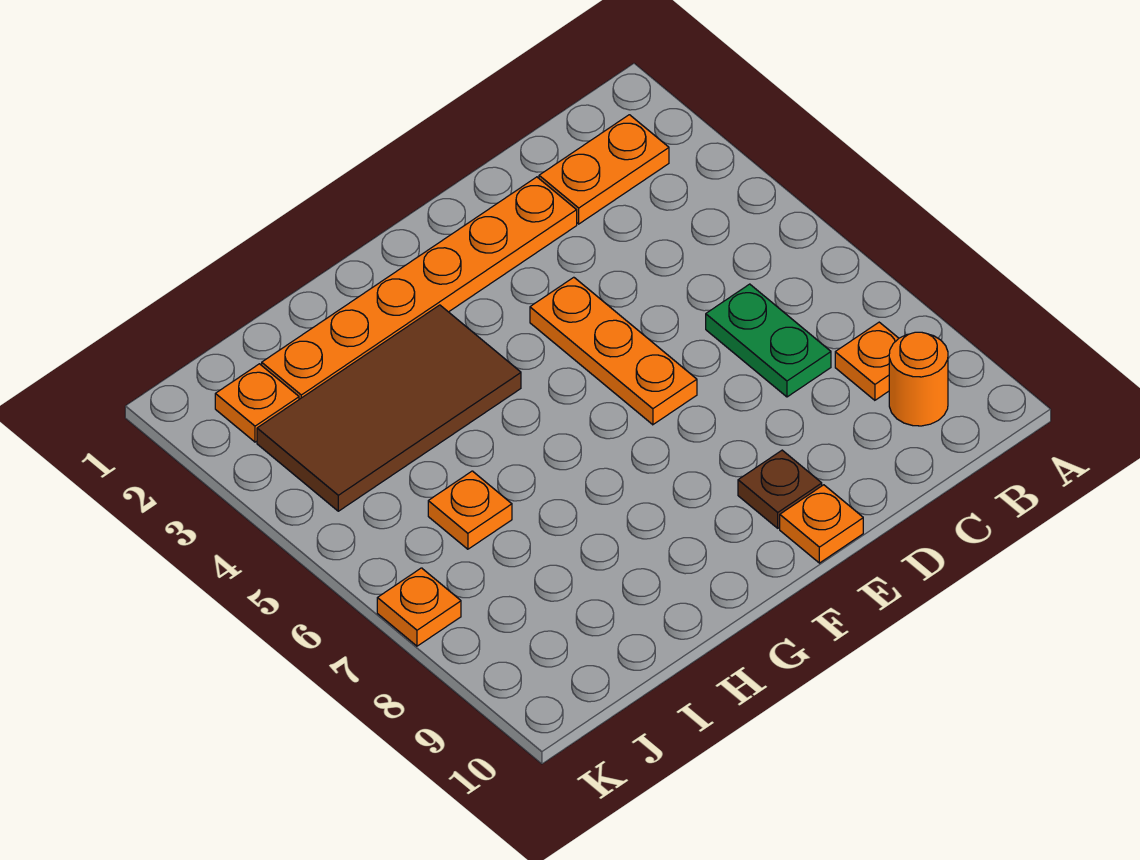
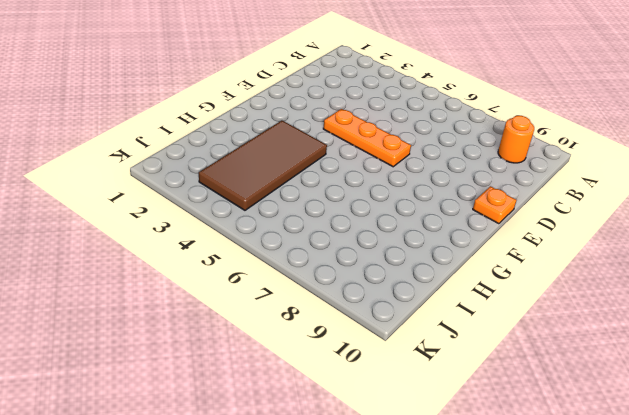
none -> orange plate B2:C2 level 1
none -> orange plate B8 level 1
none -> green plate C6:C7 level 1

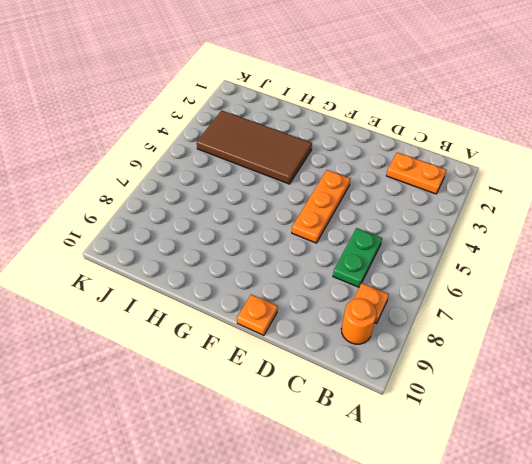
none -> orange plate D2:I2 level 1
none -> brown plate E9 level 1
none -> orange plate I6 level 1

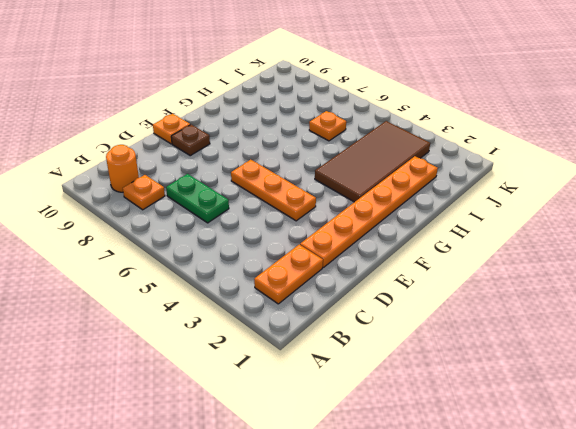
none -> orange plate J2 level 1
none -> orange plate K7 level 1

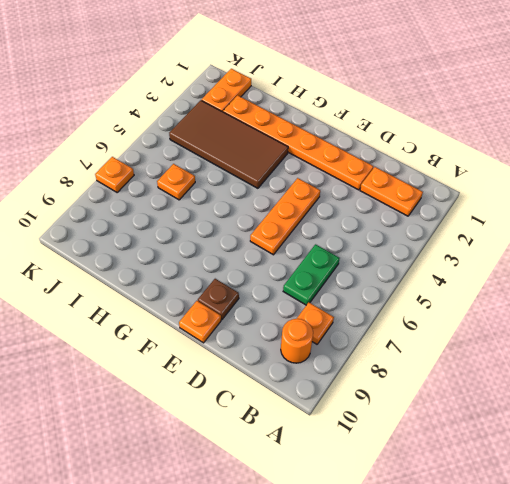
orange plate J1:J2 level 1 -> orange plate J2 level 1

